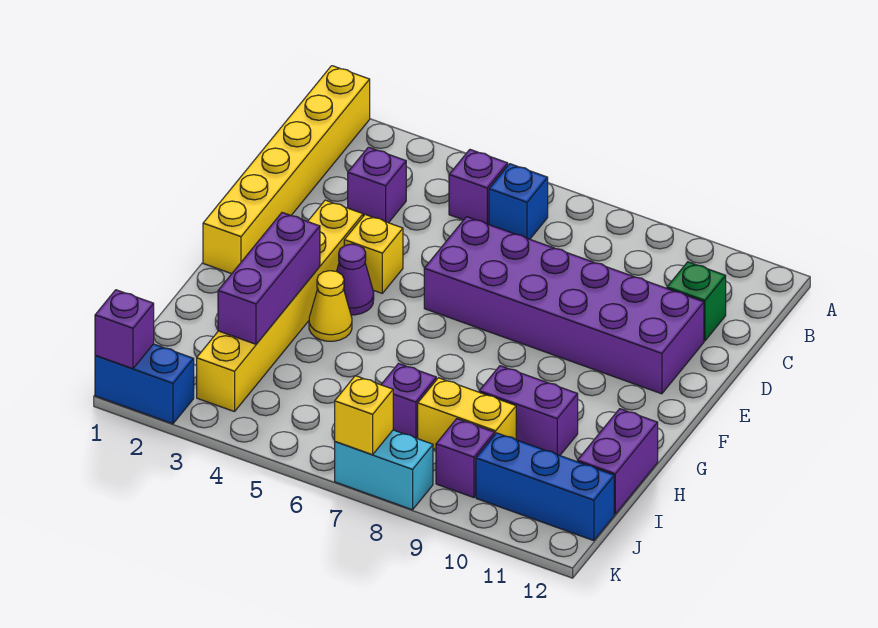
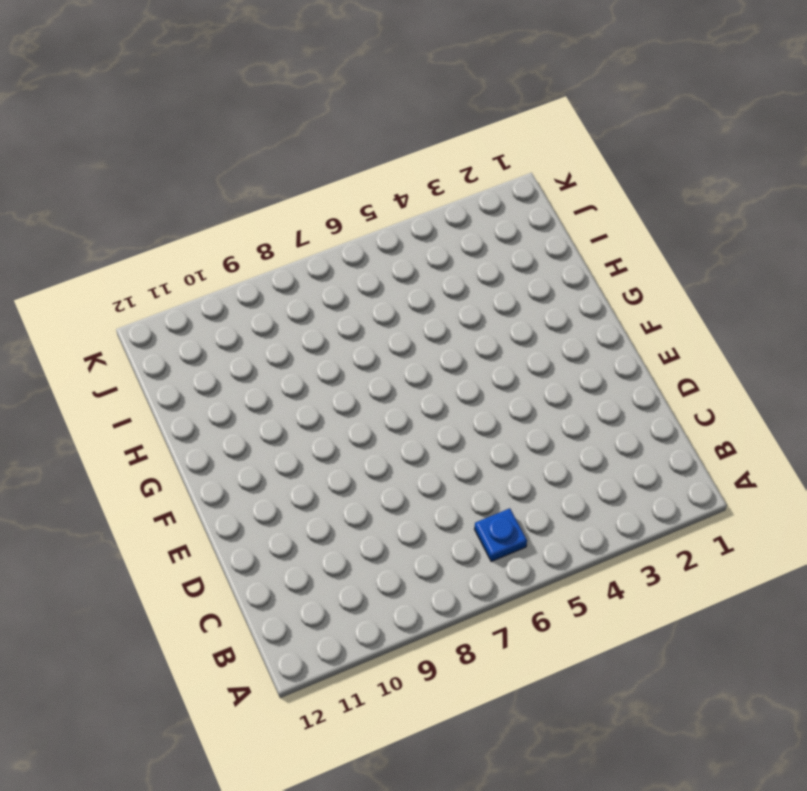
blue plate B6 level 1 -> blue brick B6 level 1
none -> yellow brick A1:F1 level 1
none -> purple brick B5 level 1
none -> purple brick C3 level 1

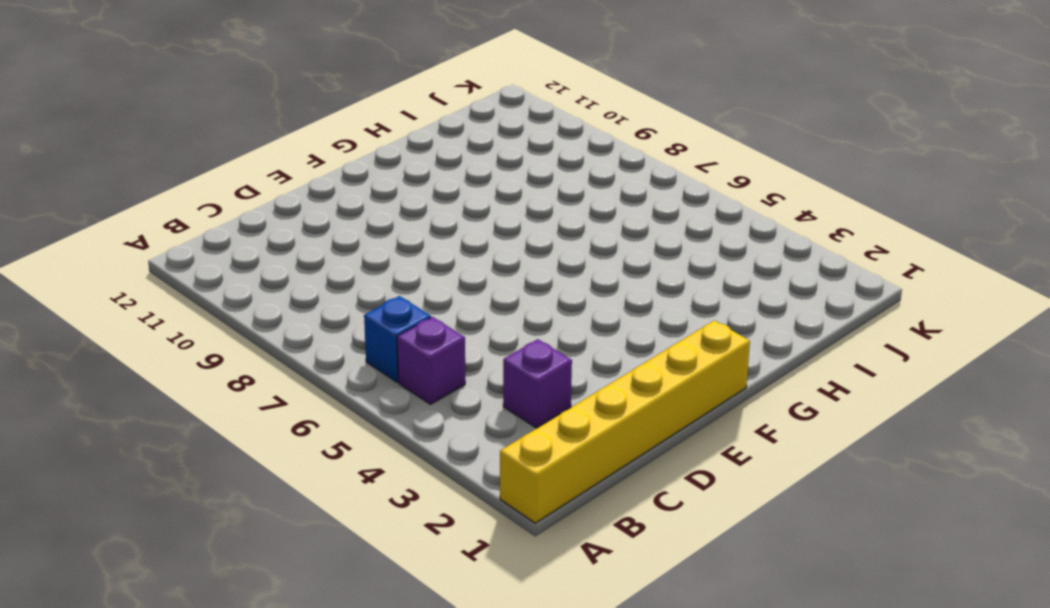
none -> green brick C11 level 1
none -> purple brick D6:E11 level 1
none -> yellow brick E3:J3 level 1

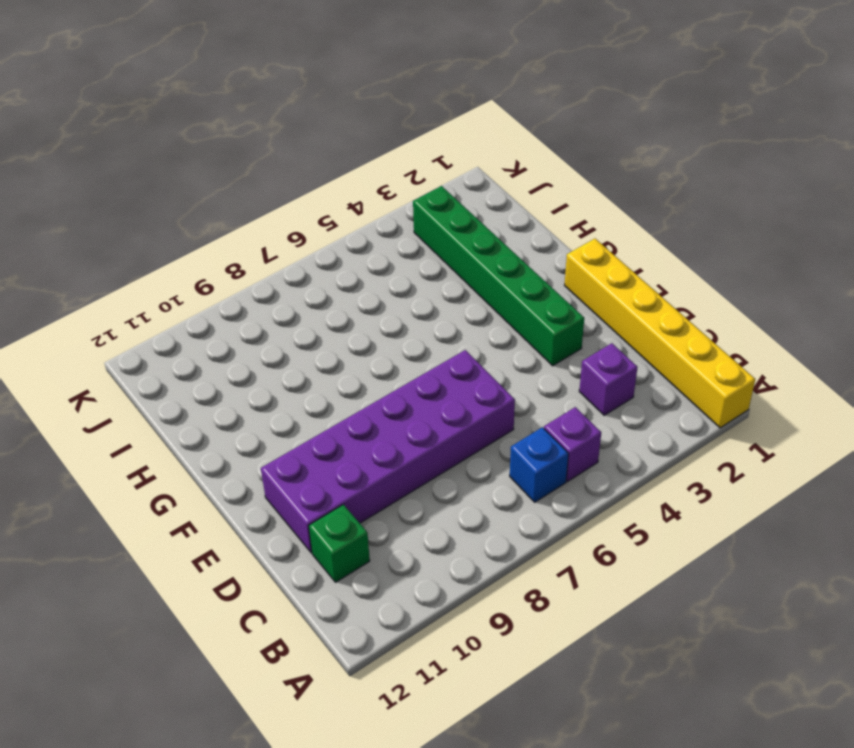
green brick E3:J3 level 1 -> yellow brick E3:J3 level 1
none -> yellow brick E4 level 1
none -> purple cone F4 level 1
none -> yellow cone G4 level 1

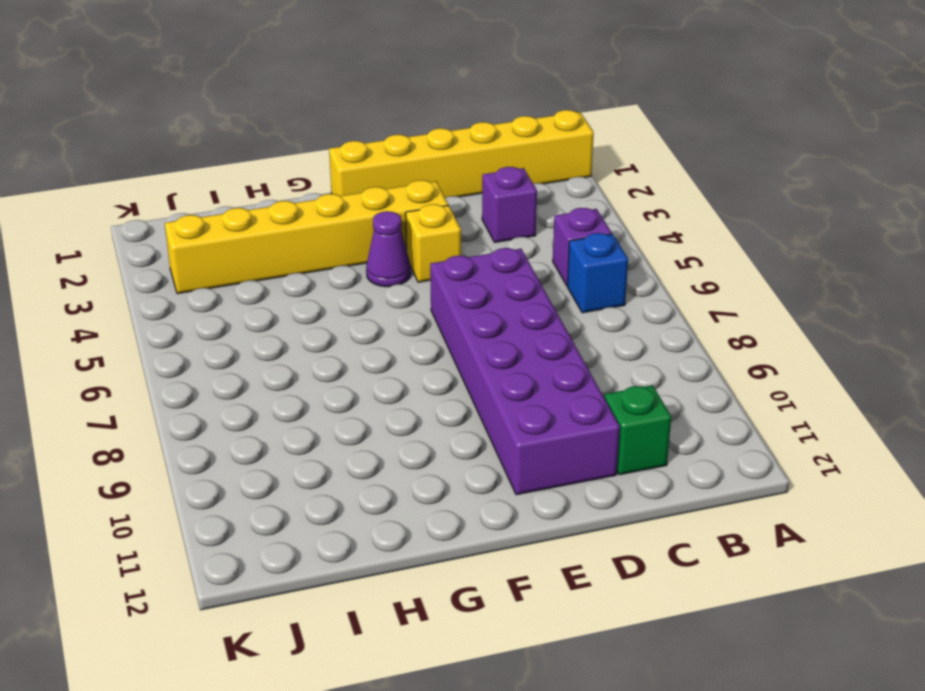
none -> yellow cone G4 level 1
none -> purple brick H9:H10 level 1
none -> purple brick H12:I12 level 1

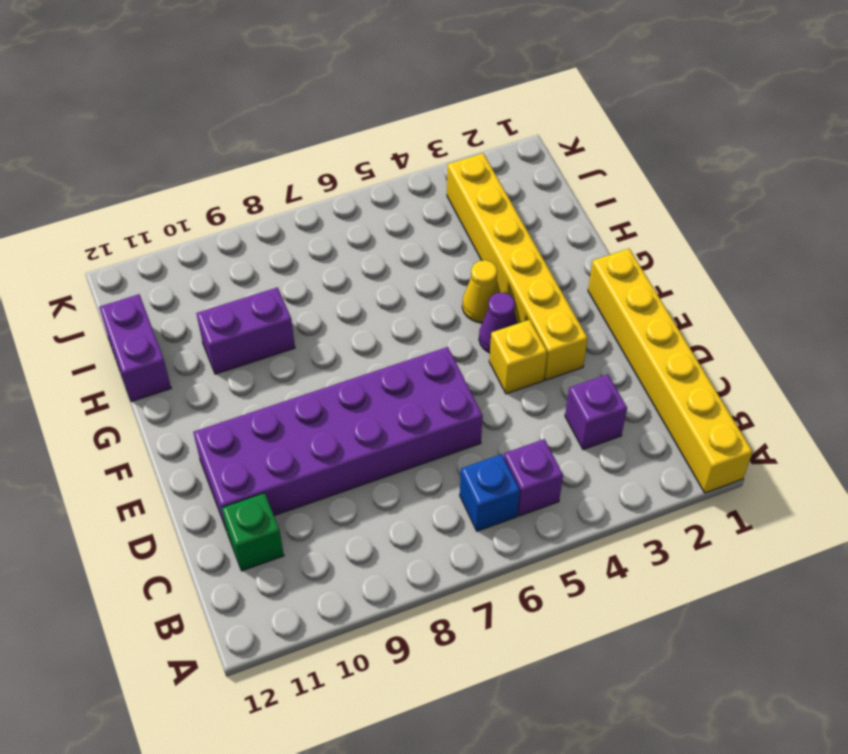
none -> purple brick I7 level 1
none -> yellow brick I8:I9 level 1
none -> purple brick J9 level 1

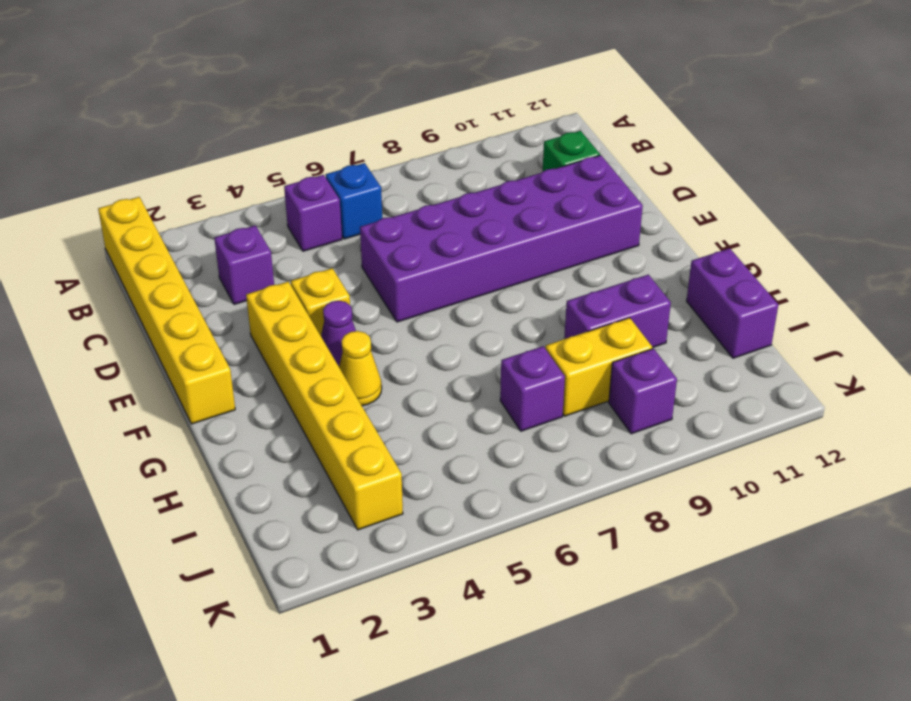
none -> blue brick J10:J12 level 1
none -> blue brick K1:K2 level 1
none -> cyan brick K7:K8 level 1

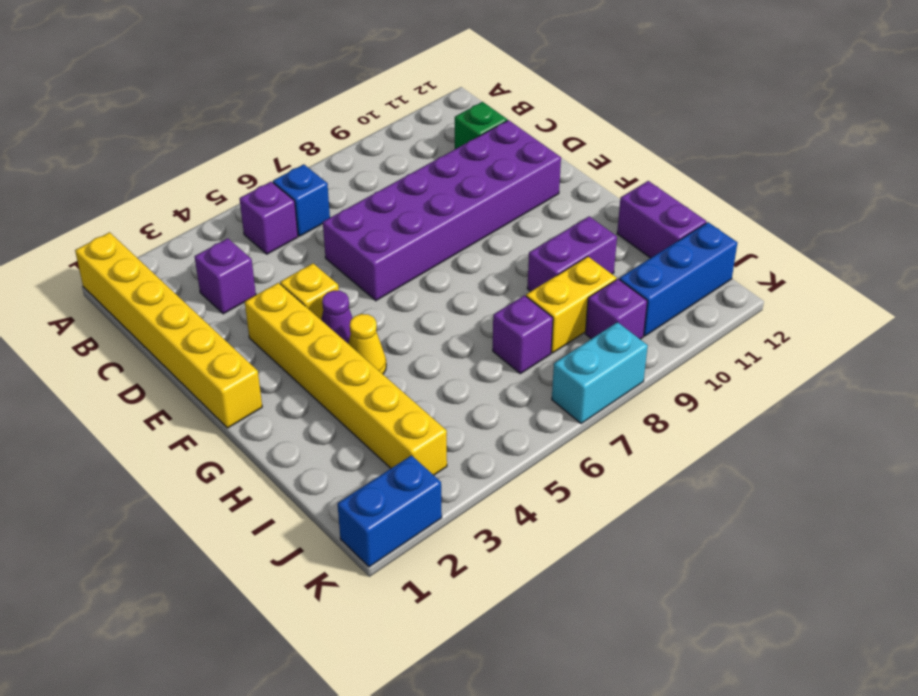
none -> purple brick G3:I3 level 2
none -> purple brick K1 level 2
none -> yellow brick K7 level 2

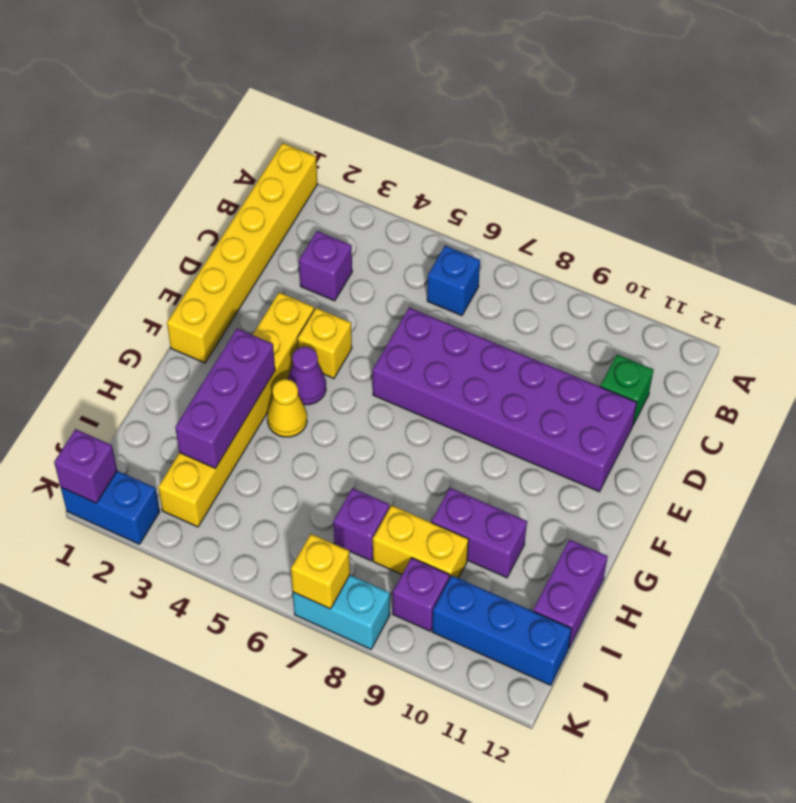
none -> purple brick B5 level 1

